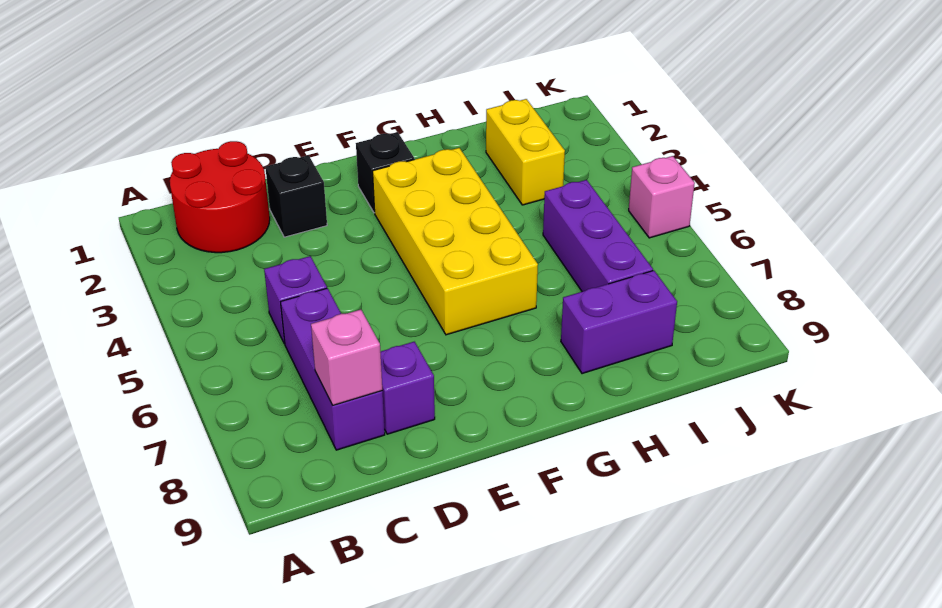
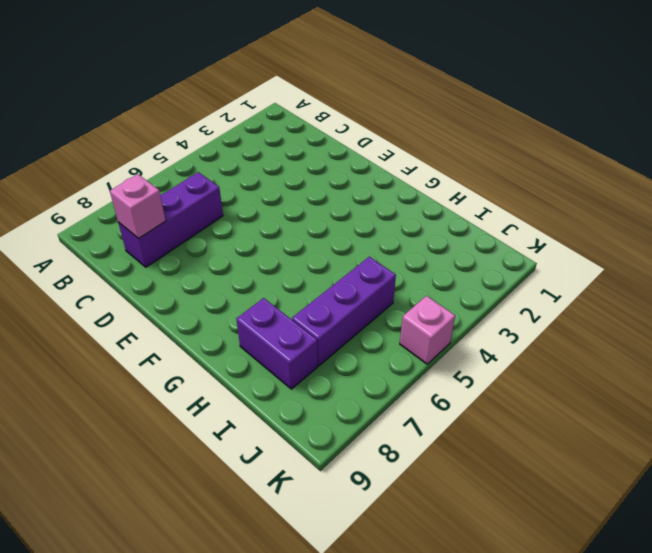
none -> red round brick B1:C2 level 1
none -> purple brick C5 level 1
none -> black brick D2 level 1

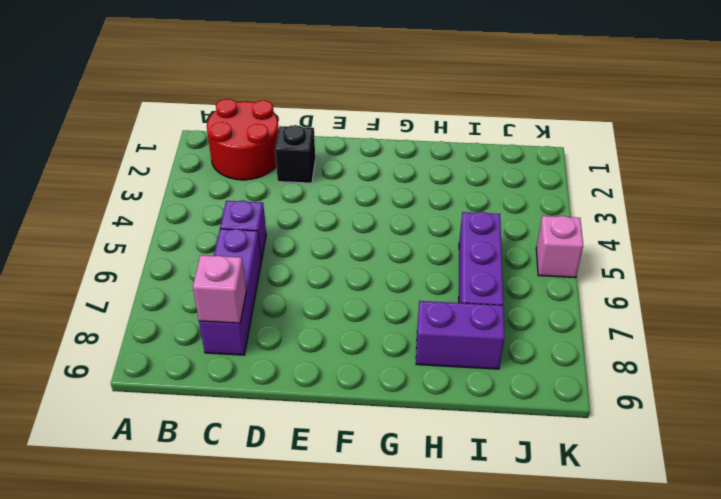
none -> purple brick D8 level 1
none -> black brick F2 level 1
none -> yellow brick F3:G6 level 1

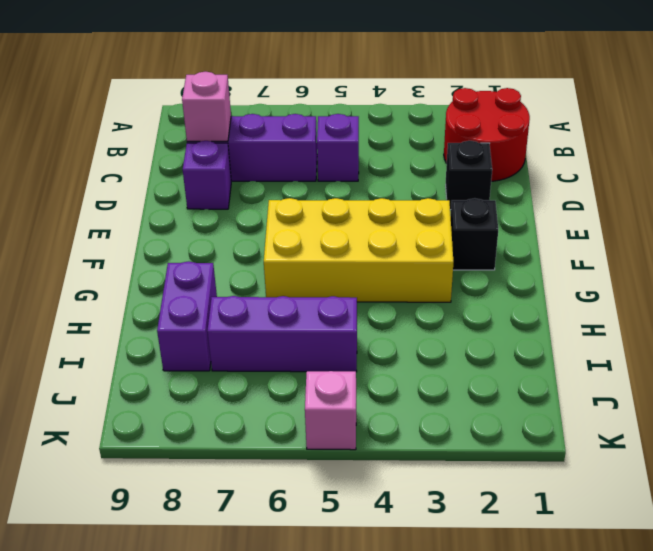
none -> yellow brick I2:I3 level 1

